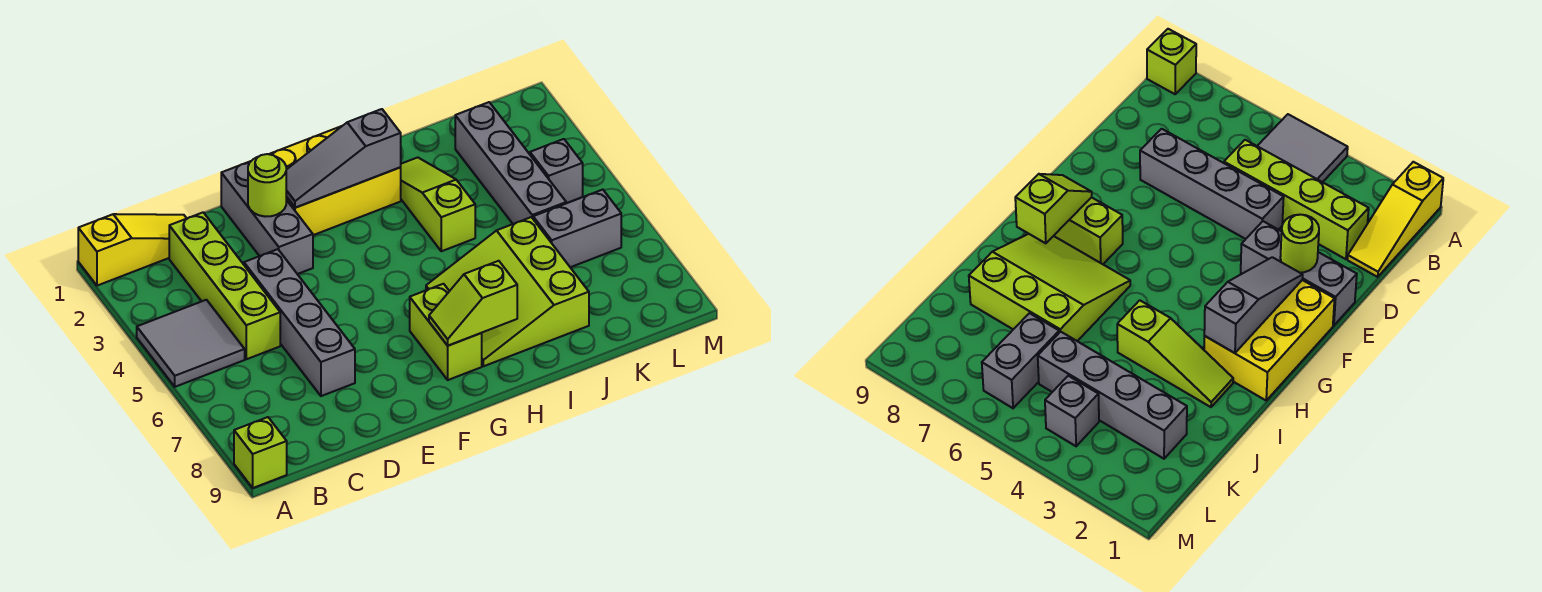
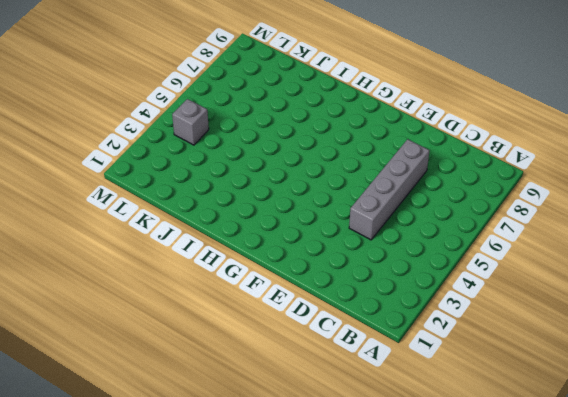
none -> yellow slope A1:C1 level 1 top A
none -> grey tile A4:B5 level 1
none -> lime brick A9 level 1

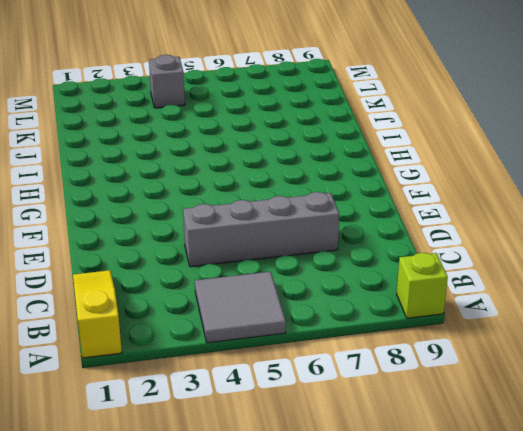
none -> lime brick C2:C5 level 1
none -> grey brick E1:E3 level 1
none -> yellow brick F1:H2 level 1

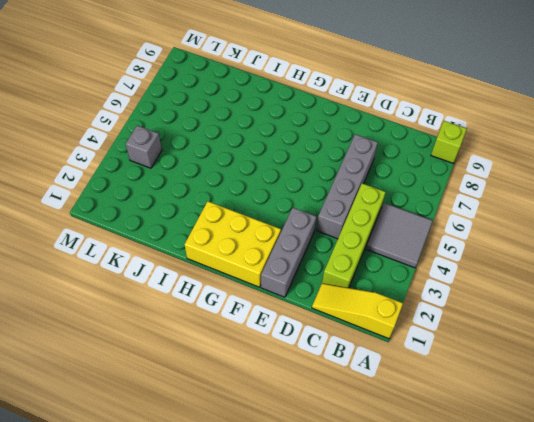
none -> lime brick G7:G8 level 1
none -> lime slope H6:J8 level 1 top J
none -> lime slope I2:I4 level 1 top 4

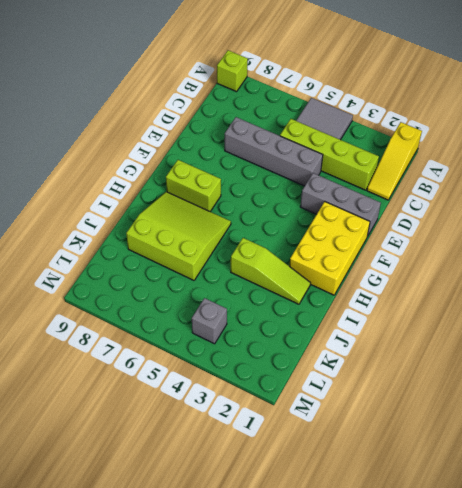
none -> grey brick K2:K5 level 1
none -> grey brick K6:L6 level 1
none -> lime round brick E2 level 2

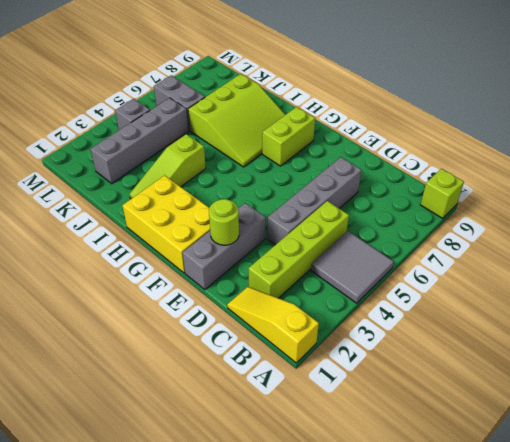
none -> grey slope F2:H2 level 2 top H
none -> lime slope G8:H8 level 2 top H

